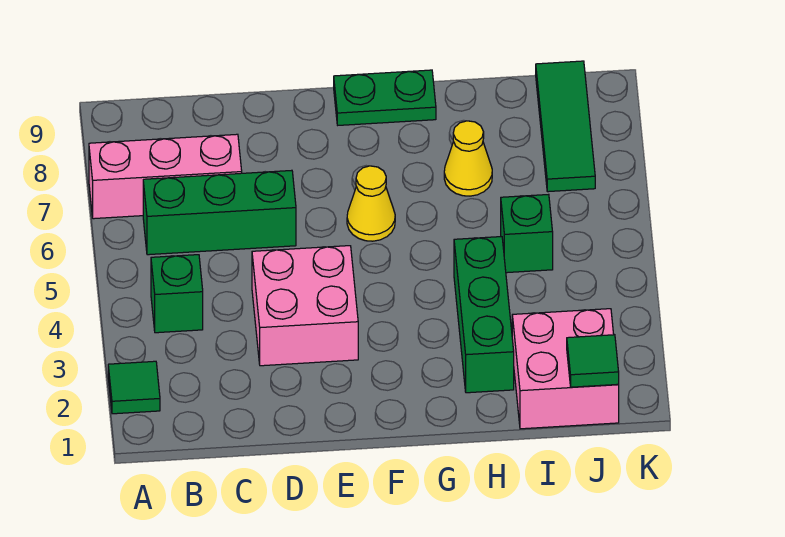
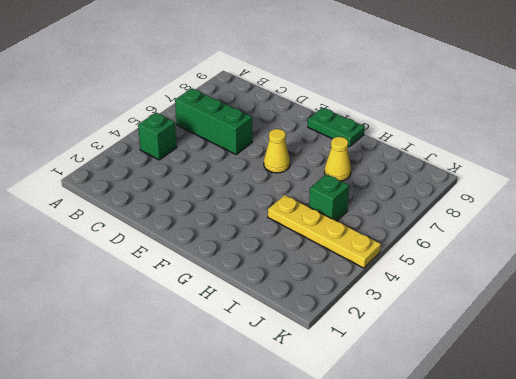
yellow plate H4:K4 level 1 -> green brick H2:H4 level 1
none -> green tile A2 level 1
none -> pink brick A7:C7 level 1
none -> pink brick D3:E4 level 1

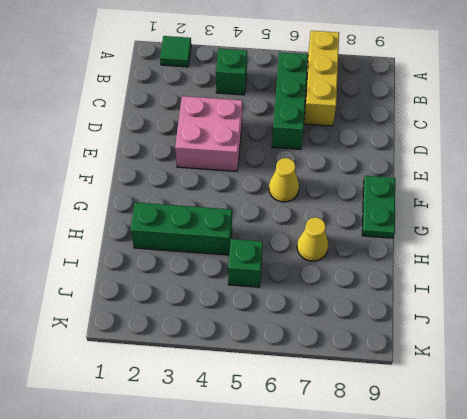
yellow brick A7:C7 level 1 -> pink brick A7:C7 level 1
none -> pink brick I1:J2 level 1
none -> green tile J7:J9 level 1
none -> green tile J1 level 2

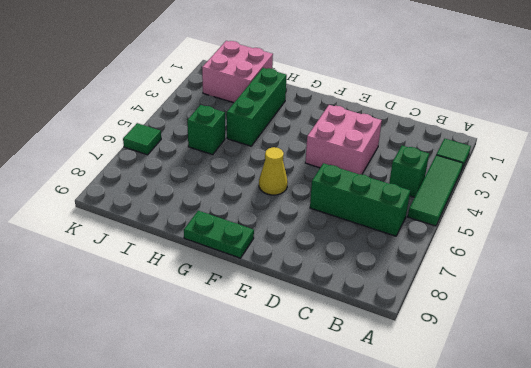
green tile A3:A5 level 1 -> green tile J7:J9 level 1
green tile K6 level 1 -> green tile J1 level 2
none -> pink brick A7:C7 level 1
none -> yellow cone H7 level 1

